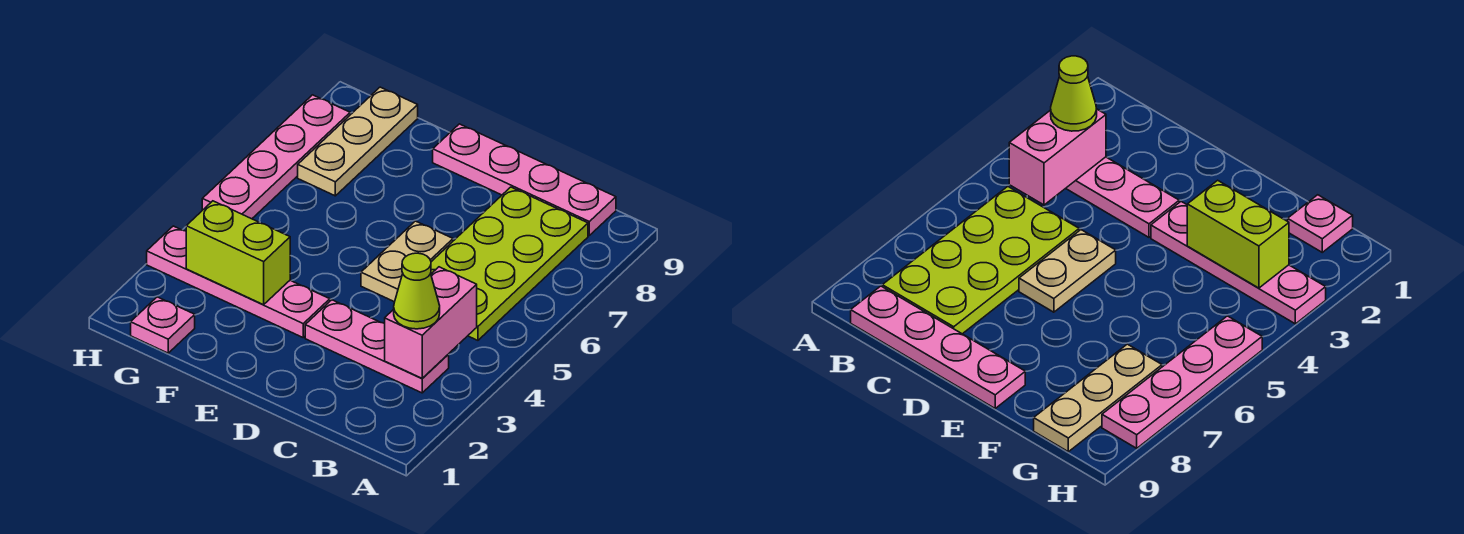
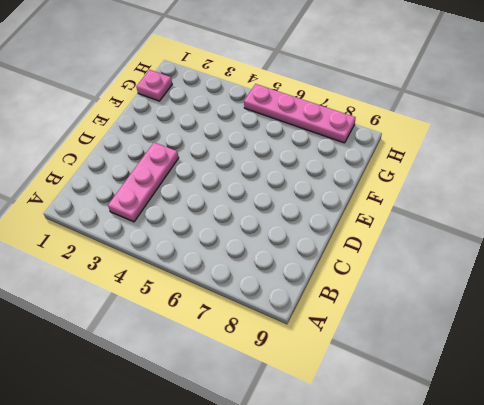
none -> lime plate B5:C8 level 1
none -> pink plate B9:E9 level 1

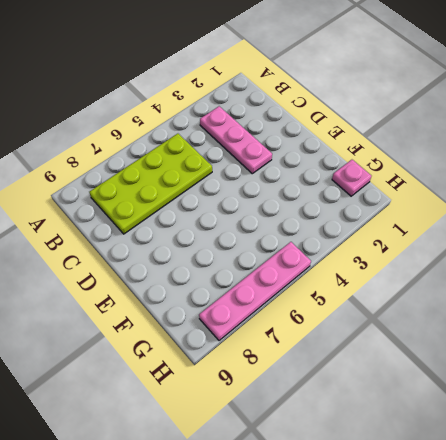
none -> pink plate B9:E9 level 1
none -> tan plate D5:D6 level 1

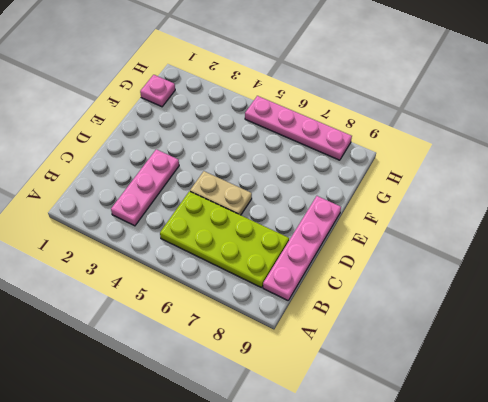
none -> pink plate E3:H3 level 1
none -> tan plate G7:G9 level 1

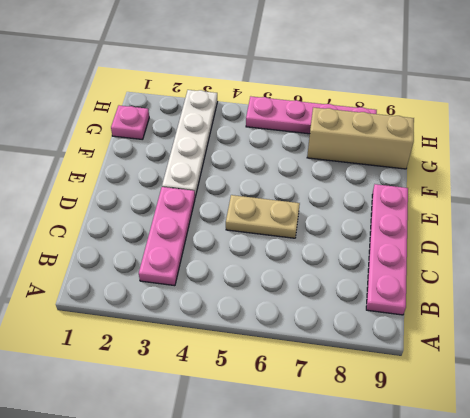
white plate E3:H3 level 1 -> pink plate E3:H3 level 1
tan brick G7:G9 level 1 -> tan plate G7:G9 level 1
none -> lime plate B5:C8 level 1
none -> pink brick B3:B4 level 2

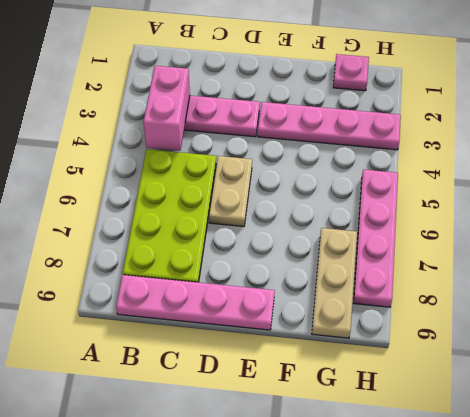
none -> lime brick F3:G3 level 2
none -> lime cone B3 level 3

